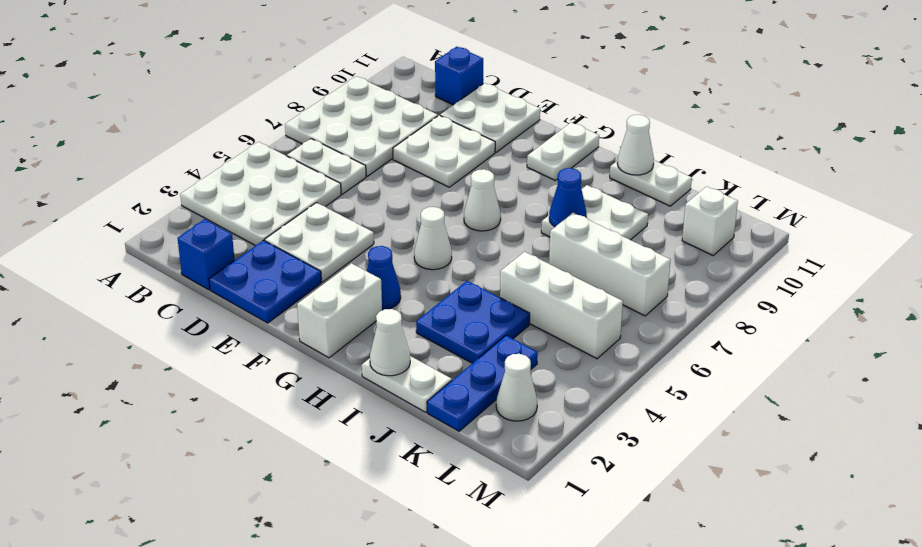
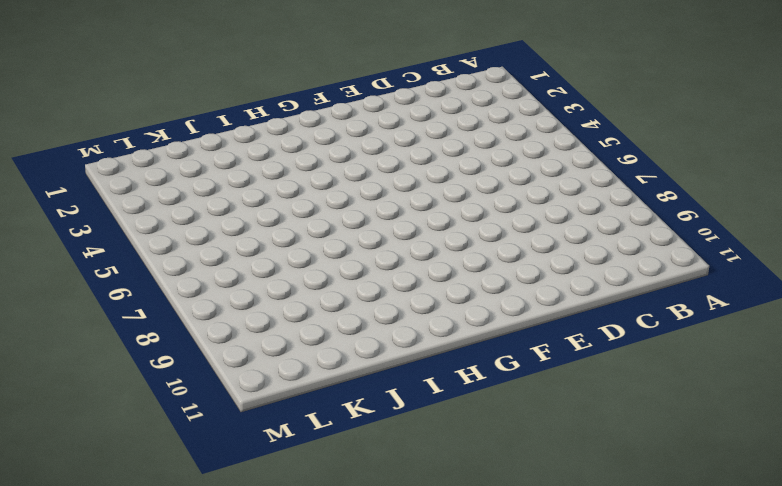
none -> white plate A3:C5 level 1
none -> white plate A7:C9 level 1
none -> white plate B6:C6 level 1

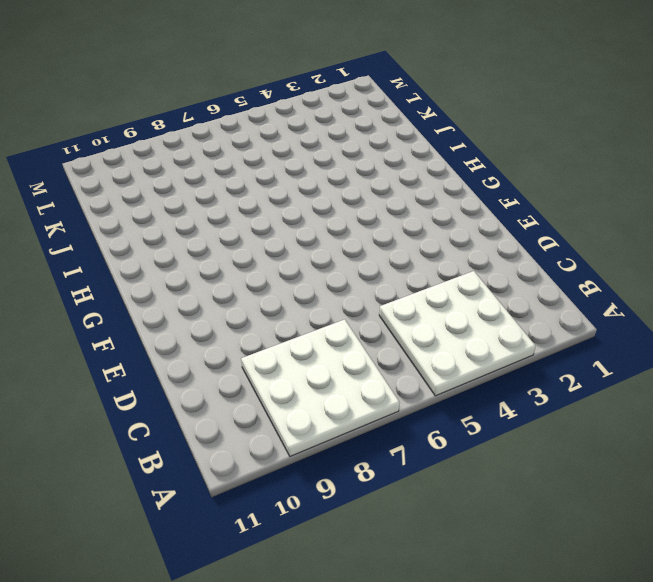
none -> white plate B6:C6 level 1
none -> blue brick C1 level 1
none -> blue brick C11 level 1

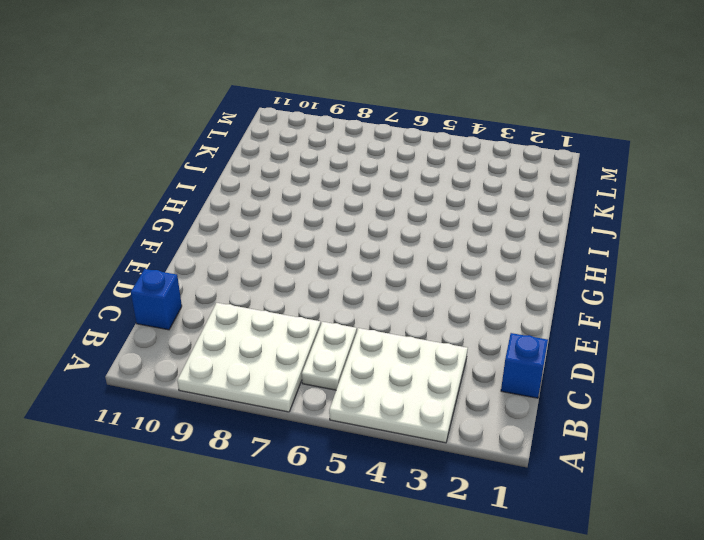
none -> blue plate D1:E2 level 1
none -> white plate D3:E4 level 1
none -> white plate D8:E9 level 1

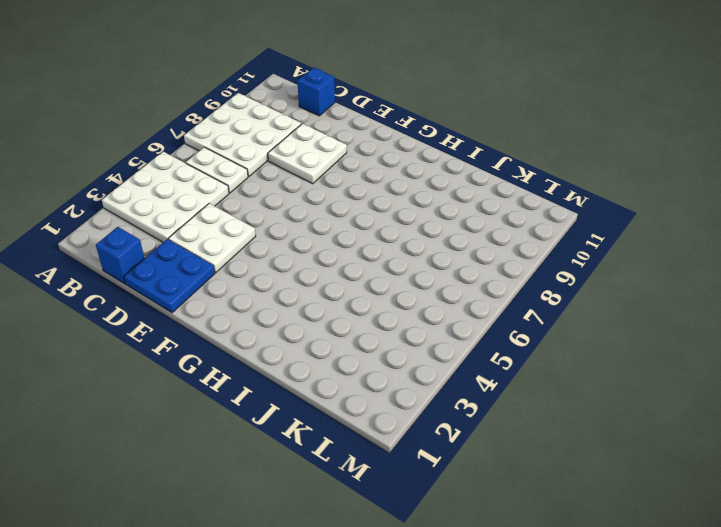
none -> white plate D10:E11 level 1
none -> white brick G1:G2 level 1
none -> blue cone G3 level 1

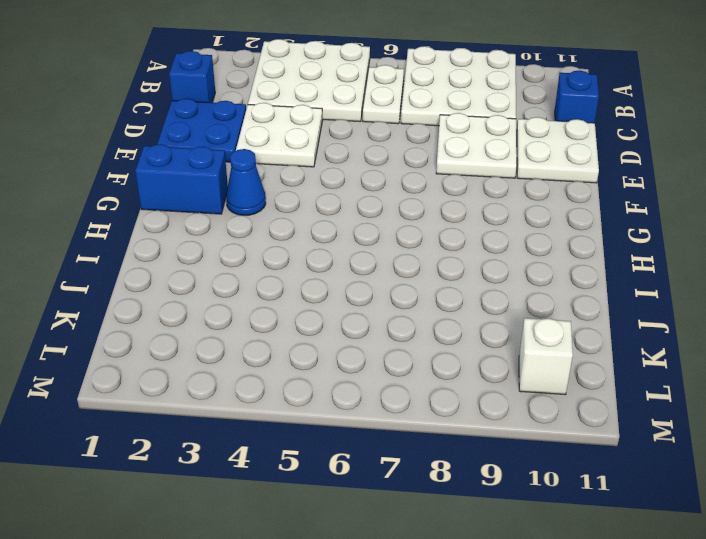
blue brick G1:G2 level 1 -> white brick G1:G2 level 1
none -> white cone G5 level 1
none -> white cone G7 level 1
none -> white plate G10:G11 level 1

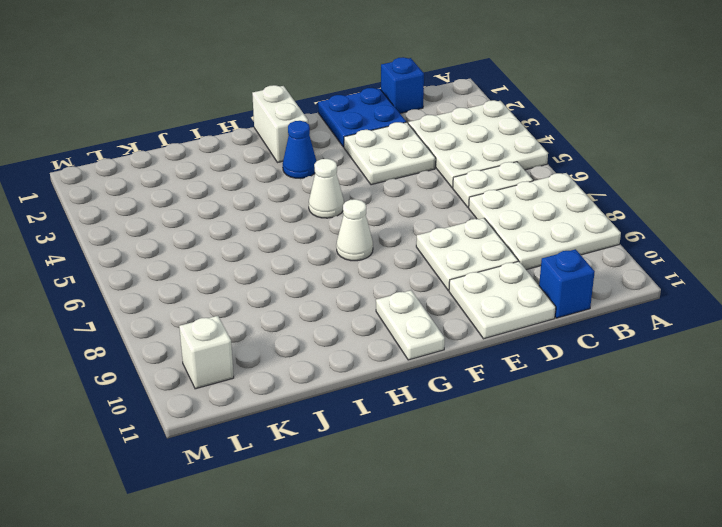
none -> white plate I1:J1 level 1
none -> blue plate I3:J4 level 1
none -> white plate I8:J9 level 1

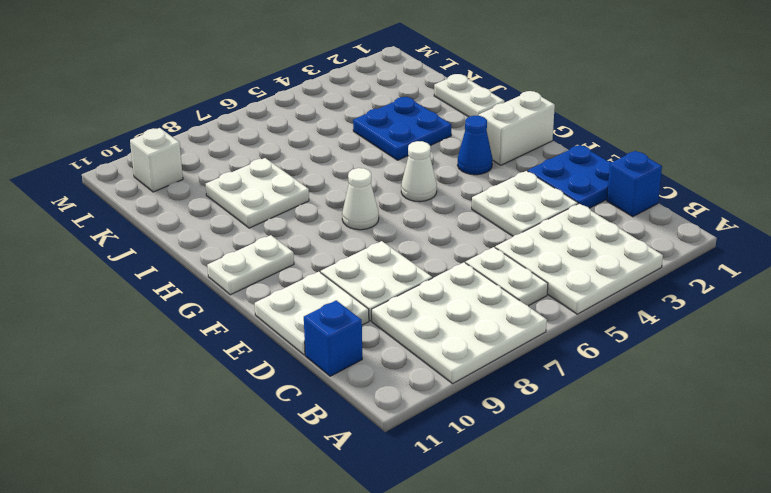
none -> white plate I11:J11 level 1
none -> white brick J5:L5 level 1
none -> white brick J7:L7 level 1

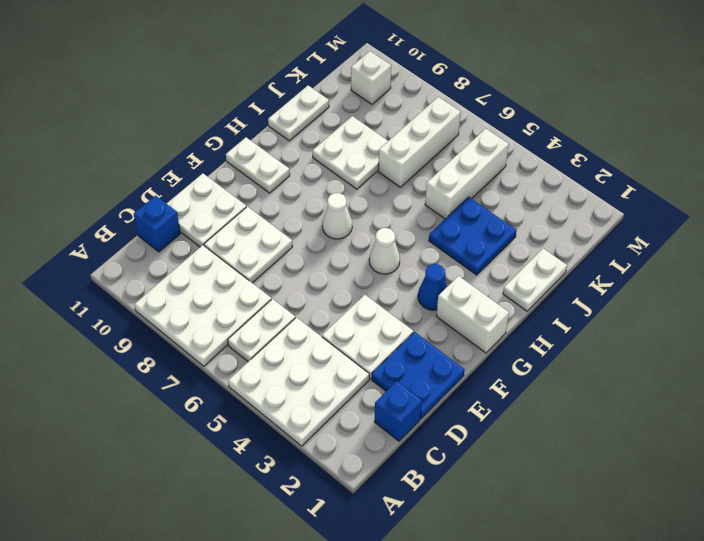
none -> blue plate K1:K3 level 1
none -> white cone L2 level 1
none -> white cone I1 level 2

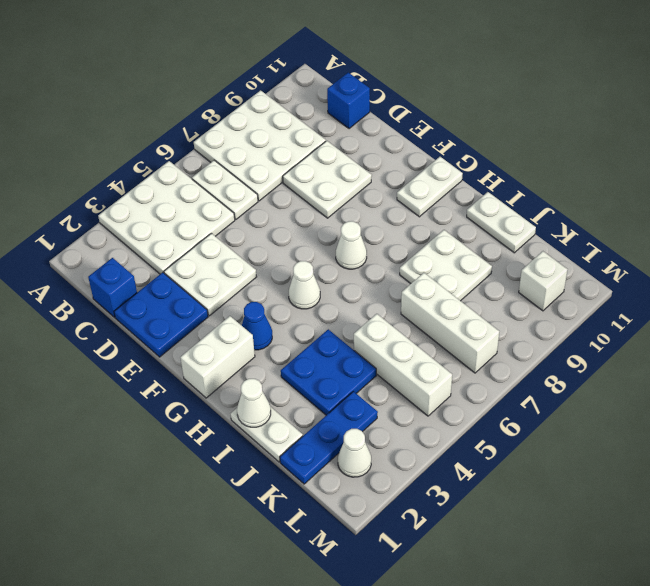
none -> white plate D10:E11 level 1
none -> blue cone I8 level 2
none -> white cone I11 level 2

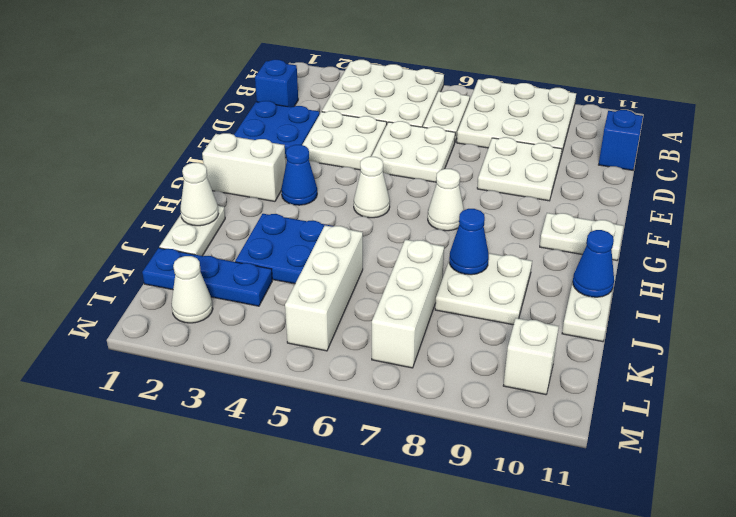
white plate D5:E6 level 1 -> white plate D10:E11 level 1
blue cone I11 level 2 -> white cone I11 level 2

